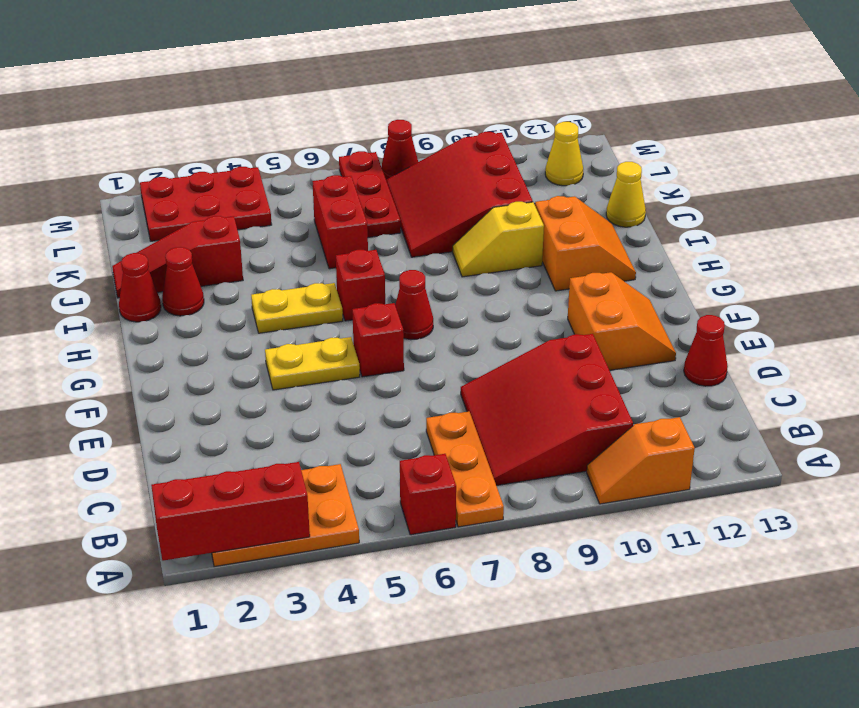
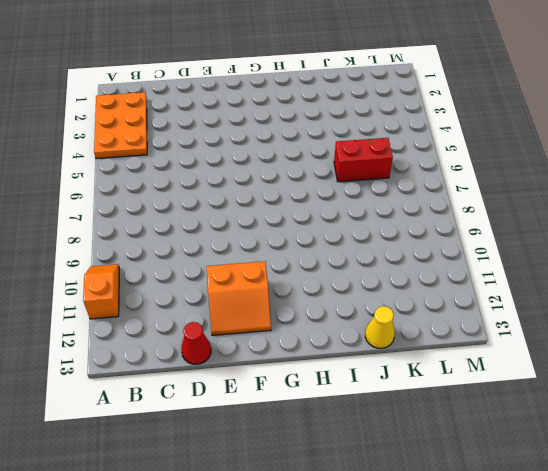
none -> red brick A6 level 1
none -> orange plate A7:C7 level 1
none -> red slope B8:D10 level 1 top 10

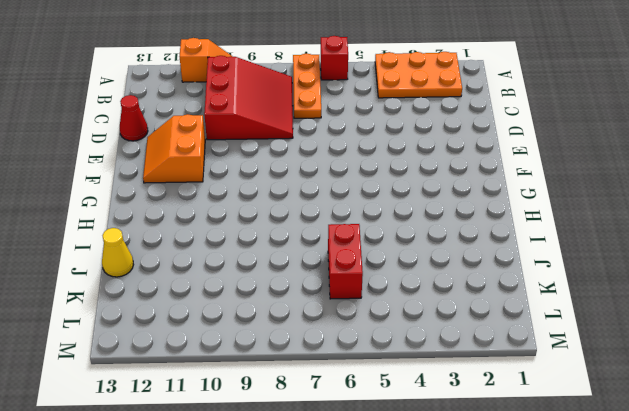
none -> yellow plate F4:F5 level 1
none -> red brick F6 level 1
none -> red cone G7 level 1

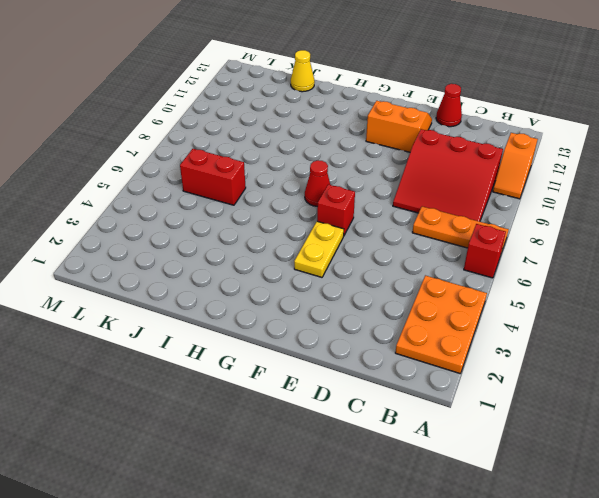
none -> yellow plate H4:H5 level 1
none -> red brick H6 level 1
none -> orange slope H11:I12 level 1 top 11

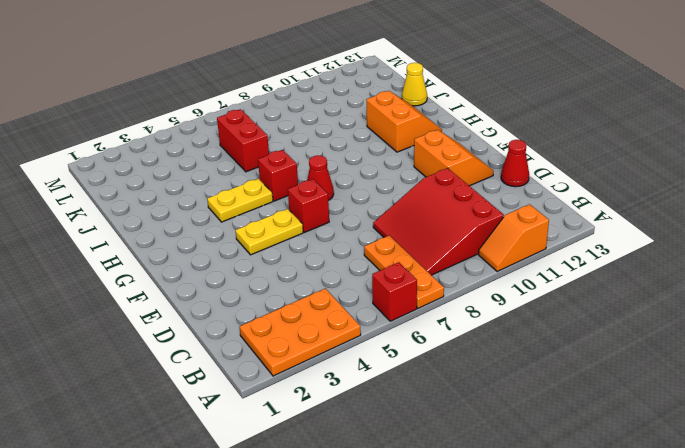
none -> red cone I1 level 1
none -> red cone I2 level 1
none -> yellow slope I9:I10 level 1 top 10

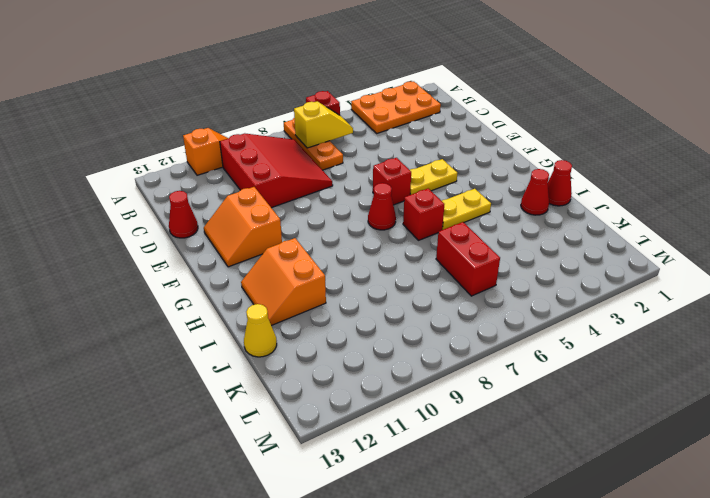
yellow slope B6:B7 level 2 top 7 -> yellow slope I9:I10 level 1 top 10
none -> red slope J1:J3 level 1 top 3
none -> red slope J8:L10 level 1 top 10
none -> red plate K7:M7 level 1

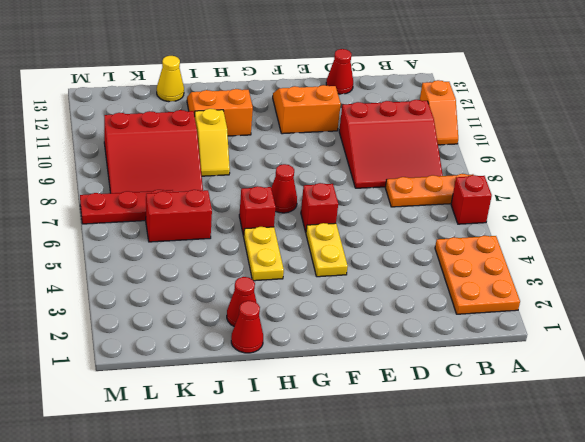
none -> red slope J1:J3 level 1 top 3
none -> red plate L2:M4 level 1
none -> yellow cone L12 level 1

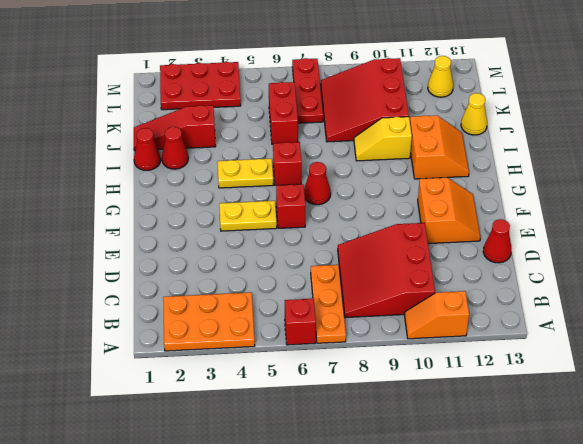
none -> red cone M8 level 1
none -> red brick A1:A3 level 2

